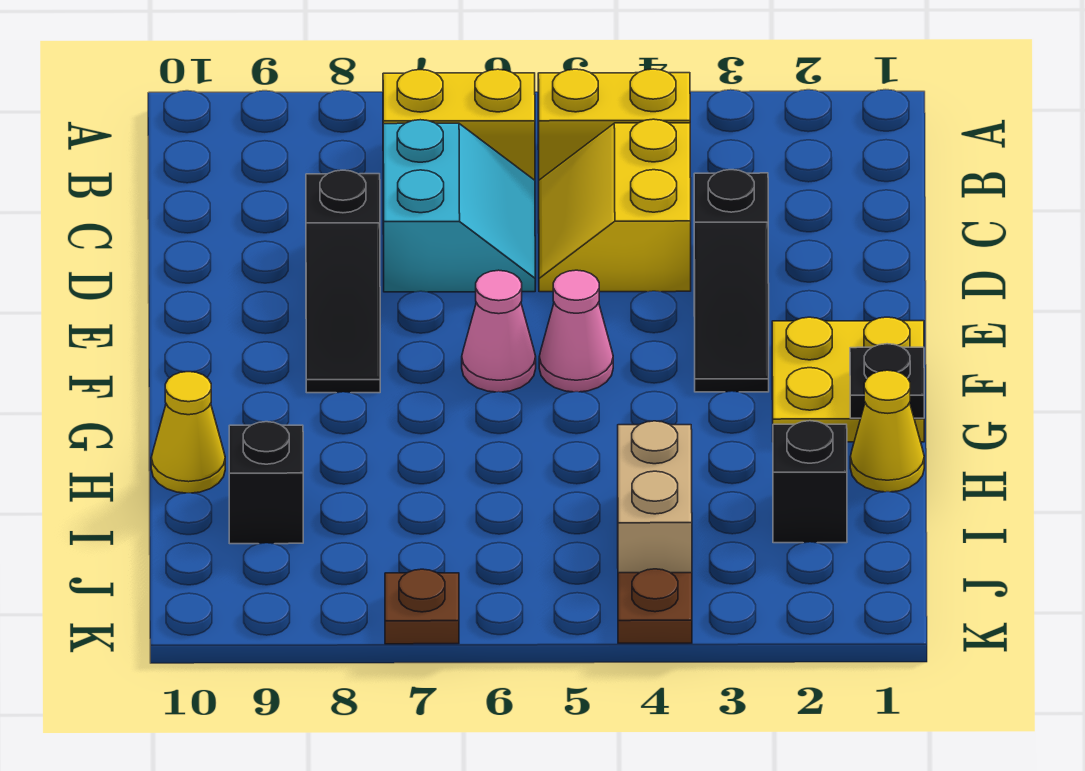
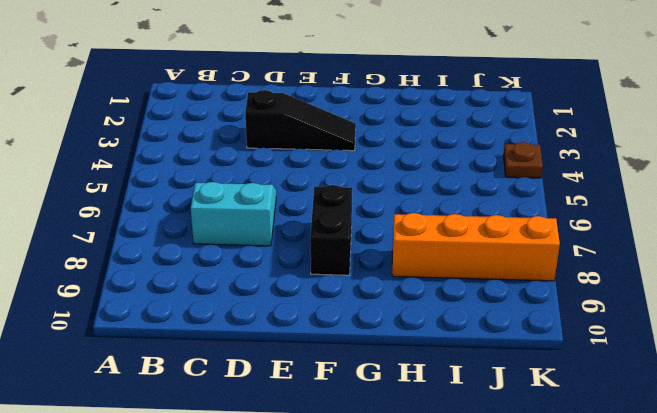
black brick F7:F8 level 1 -> black slope D8:F8 level 1 top D
orange brick H8:K8 level 1 -> none
none -> yellow brick B4:B5 level 1
none -> yellow brick B6:B7 level 1
none -> yellow slope C4:D5 level 1 top 4

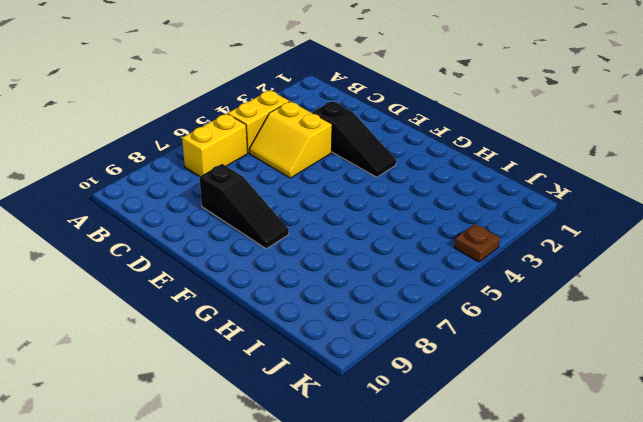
none -> cyan slope C6:D7 level 1 top 7
none -> yellow plate F1:G2 level 1
none -> pink cone F5 level 1

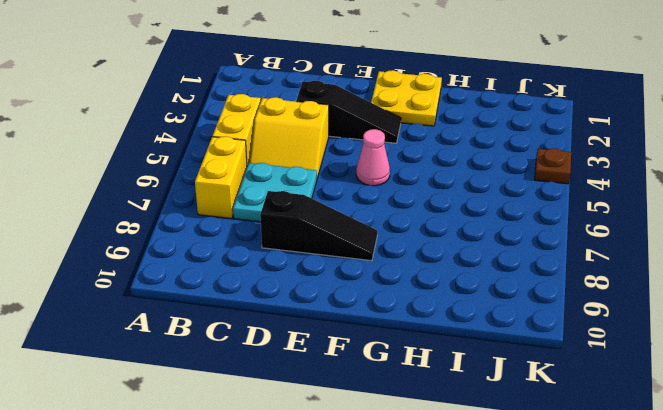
cyan plate C6:D7 level 1 -> cyan slope C6:D7 level 1 top 7
none -> pink cone F6 level 1
none -> yellow cone H1 level 1
none -> yellow cone H10 level 1

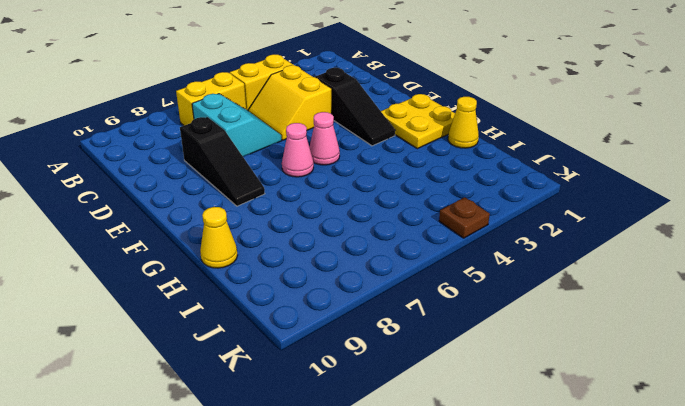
none -> black brick I2 level 1
none -> tan brick I4:J4 level 1
none -> black brick I9 level 1

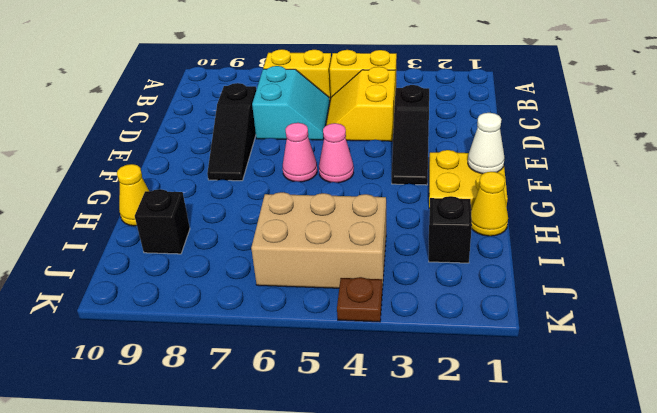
white cone F1 level 2 -> none
tan brick I4:J6 level 1 -> tan brick I4:J4 level 1
none -> brown plate K7 level 1
none -> black plate G1 level 2

